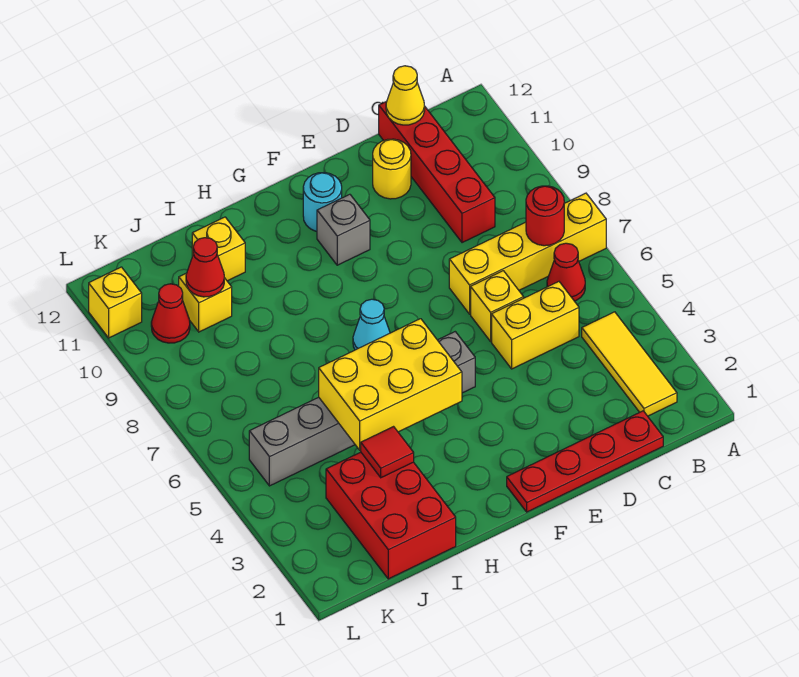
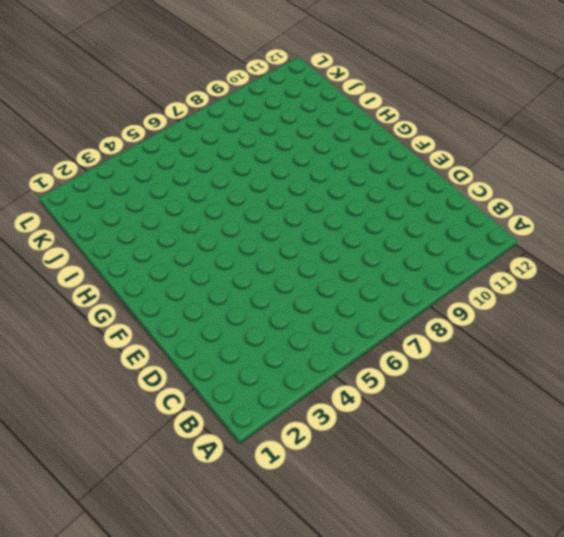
none -> yellow brick A7:D7 level 1
none -> yellow tile B2:B4 level 1
none -> red cone B6 level 1

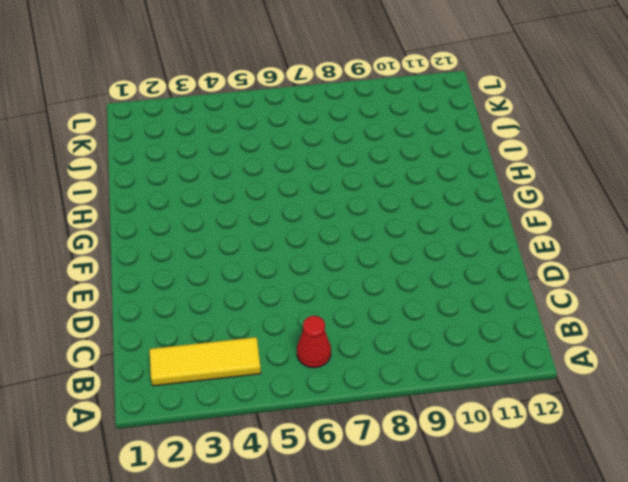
none -> yellow brick A7:D7 level 1
none -> red plate C1:F1 level 1
none -> yellow brick C5:D5 level 1

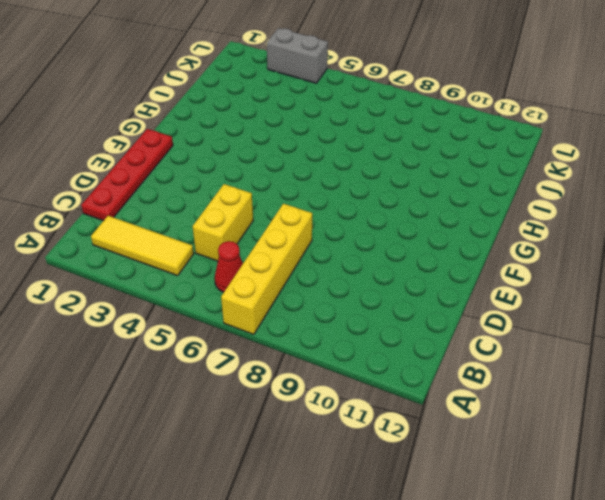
grey brick L3:L4 level 1 -> none
none -> red brick C9:C12 level 1
none -> yellow brick D6 level 1
none -> yellow round brick D11 level 1

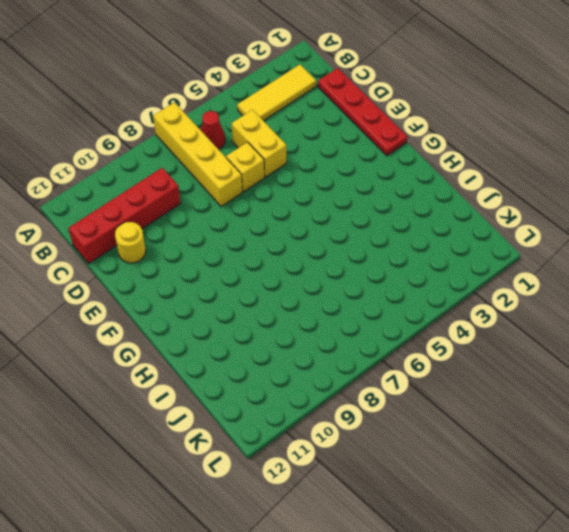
none -> grey brick F5:K5 level 1
none -> grey brick F10 level 1
none -> cyan round brick F11 level 1

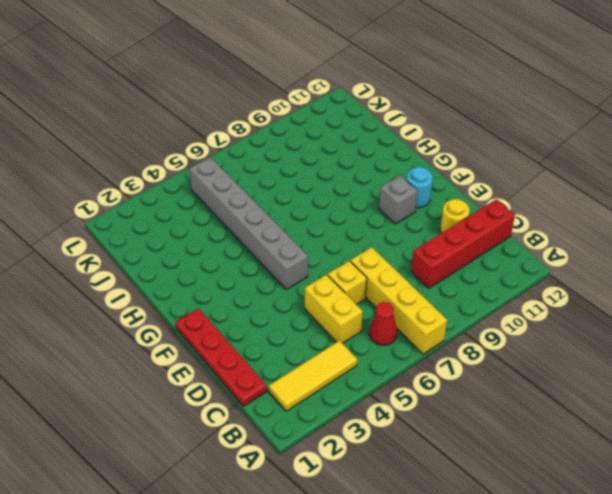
none -> cyan cone G7 level 1
none -> red brick I1:J3 level 1
none -> yellow brick I11 level 1

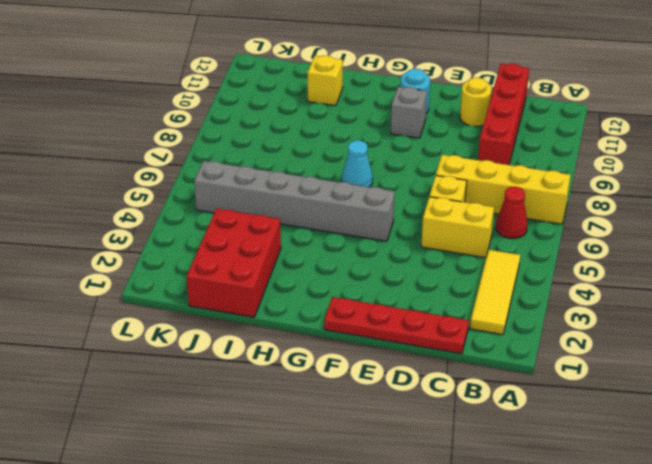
none -> yellow brick J10 level 1
none -> red cone K10 level 1
none -> yellow brick L11 level 1

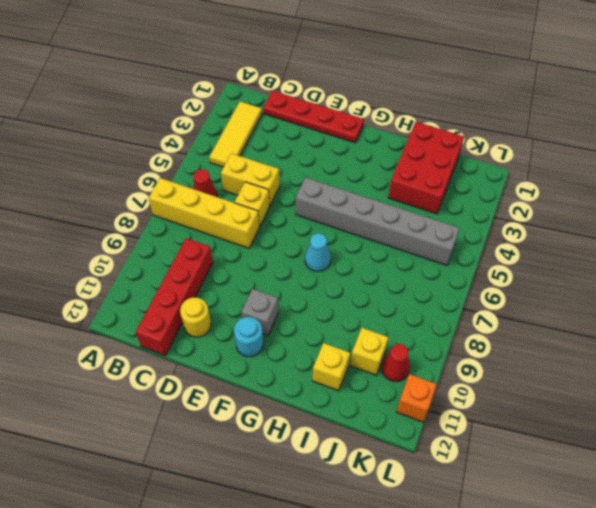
orange brick L11 level 1 -> yellow brick L11 level 1
none -> red round brick B7 level 2
none -> yellow cone C12 level 2
none -> yellow brick G4:I5 level 2

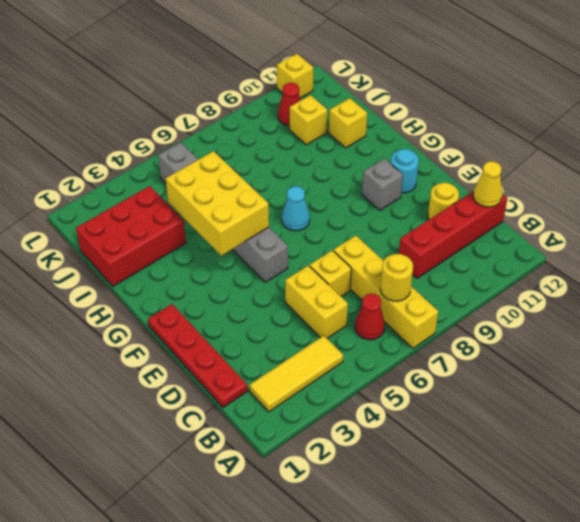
yellow round brick B7 level 2 -> red round brick B7 level 2
none -> red tile I3 level 2
none -> red cone J10 level 2

